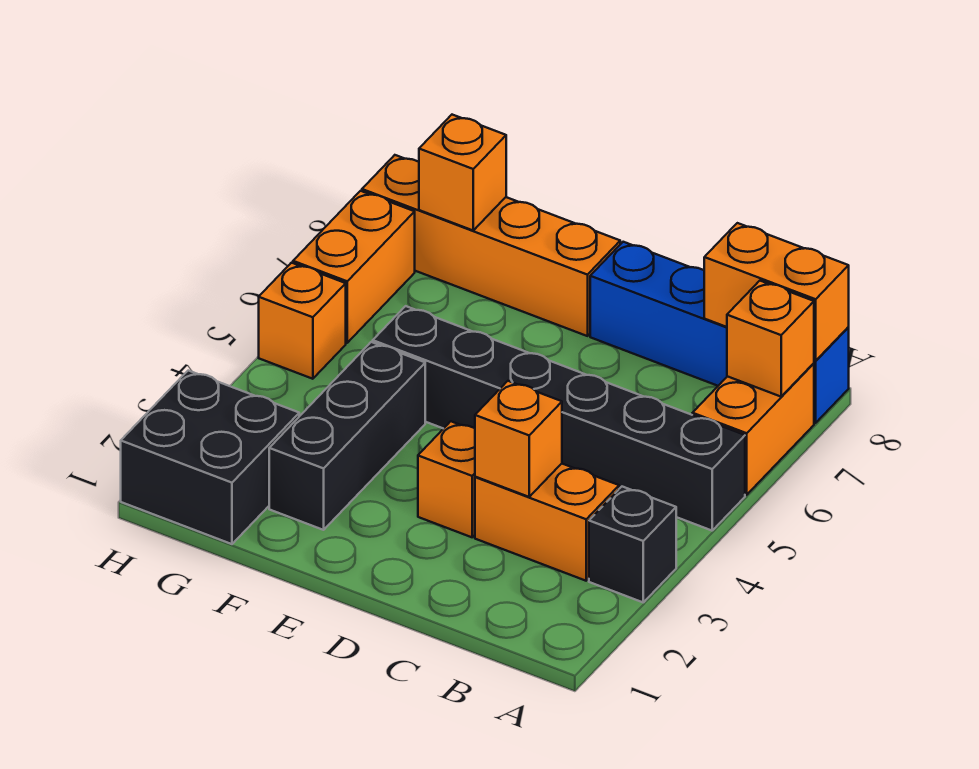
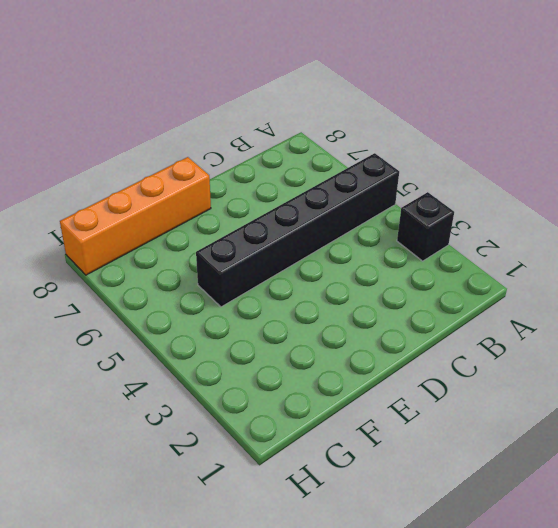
none -> orange brick A6:A7 level 1
none -> blue brick A8:D8 level 1
none -> orange brick B3:C3 level 1

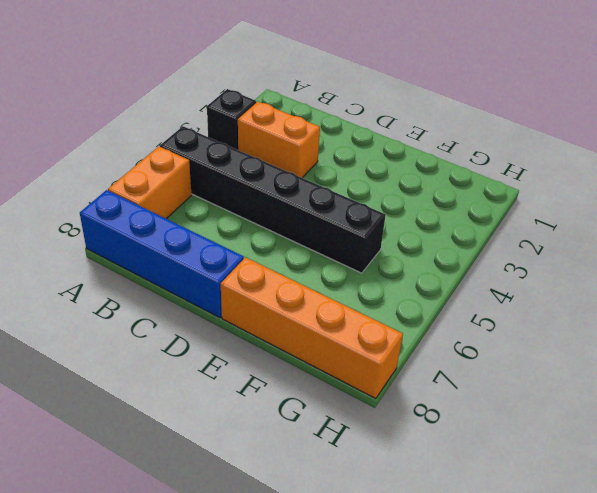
none -> orange brick D3 level 1
none -> black brick F2:F4 level 1
none -> black brick G1:H2 level 1

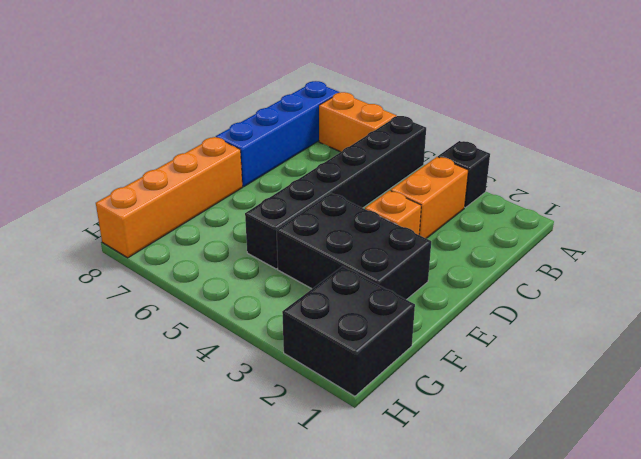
black brick E2:F4 level 1 -> black brick F2:F4 level 1
none -> orange brick H5 level 1
none -> orange brick H6:H7 level 1
none -> orange brick A7 level 2

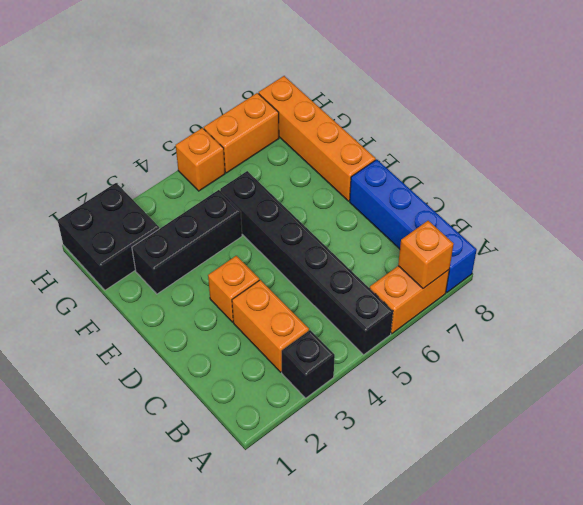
none -> orange brick A8:B8 level 2
none -> orange brick C3 level 2
none -> orange brick G8 level 2

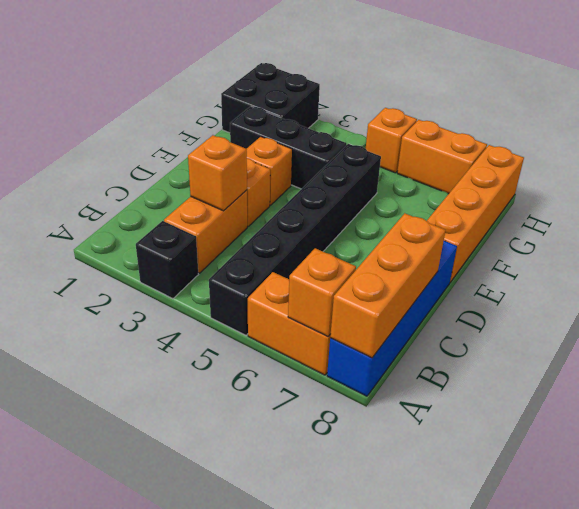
orange brick A8:C8 level 2 -> orange brick A8:B8 level 2
orange brick E3 level 1 -> orange brick G8 level 2

